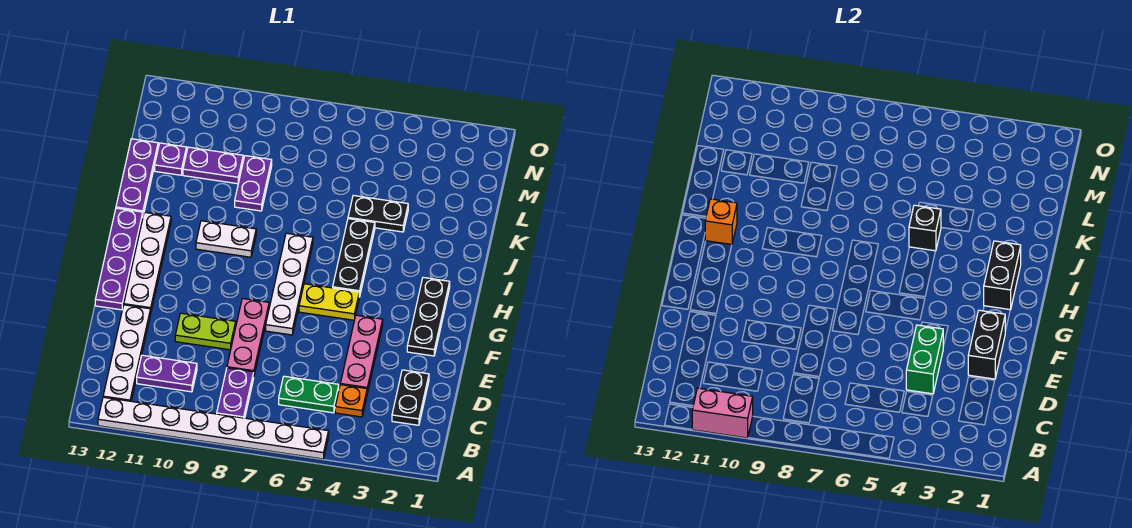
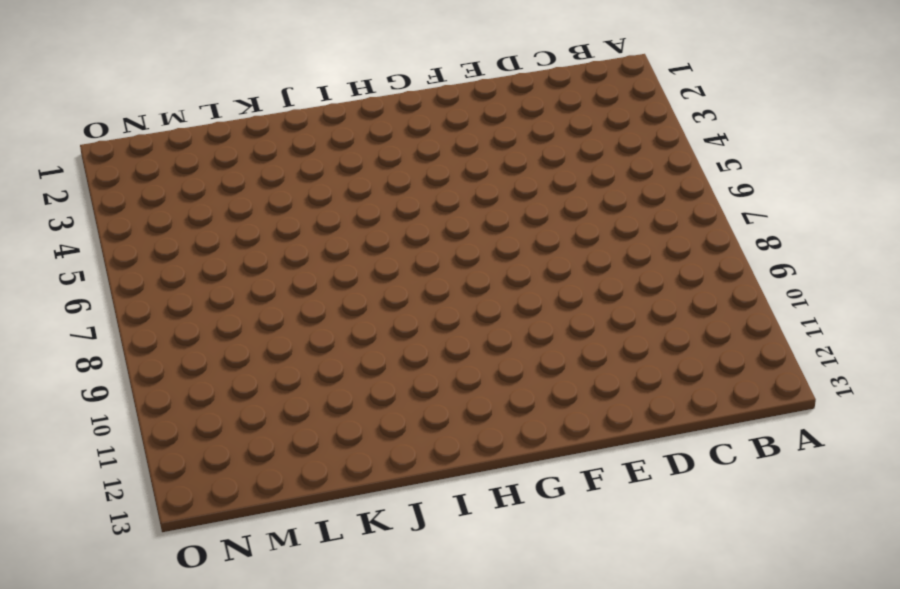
none -> white plate A5:A12 level 1
none -> purple plate B8:C8 level 1
none -> white plate B12:E12 level 1

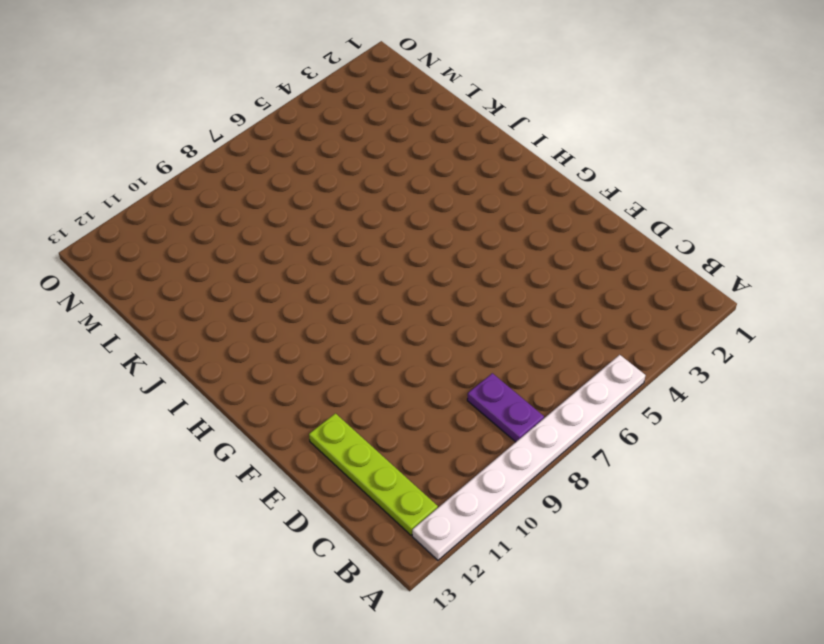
lime plate B12:E12 level 1 -> white plate B12:E12 level 1
none -> black plate C2:D2 level 1
none -> orange plate C4 level 1
none -> green plate C5:C6 level 1

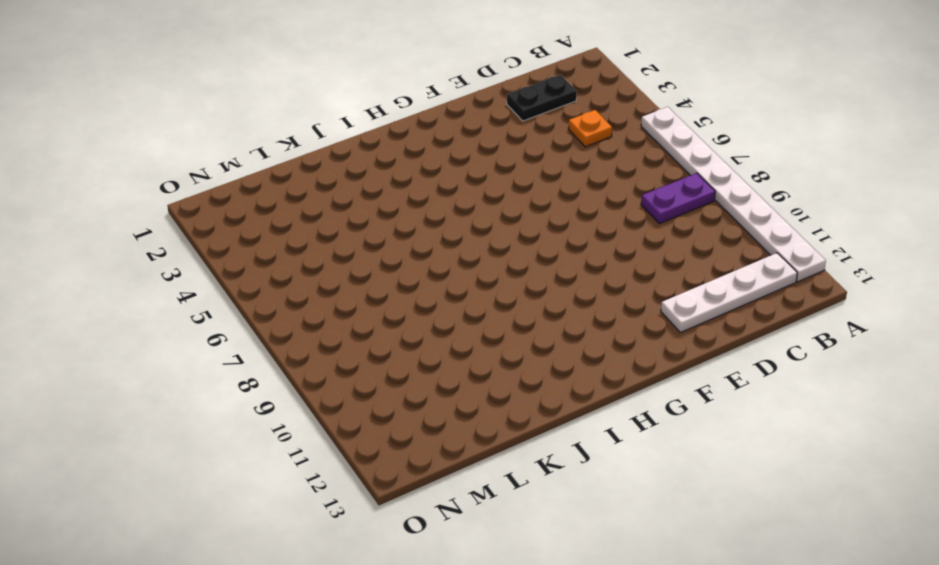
none -> green plate C5:C6 level 1
none -> purple plate C10:C11 level 1
none -> pink plate D4:F4 level 1

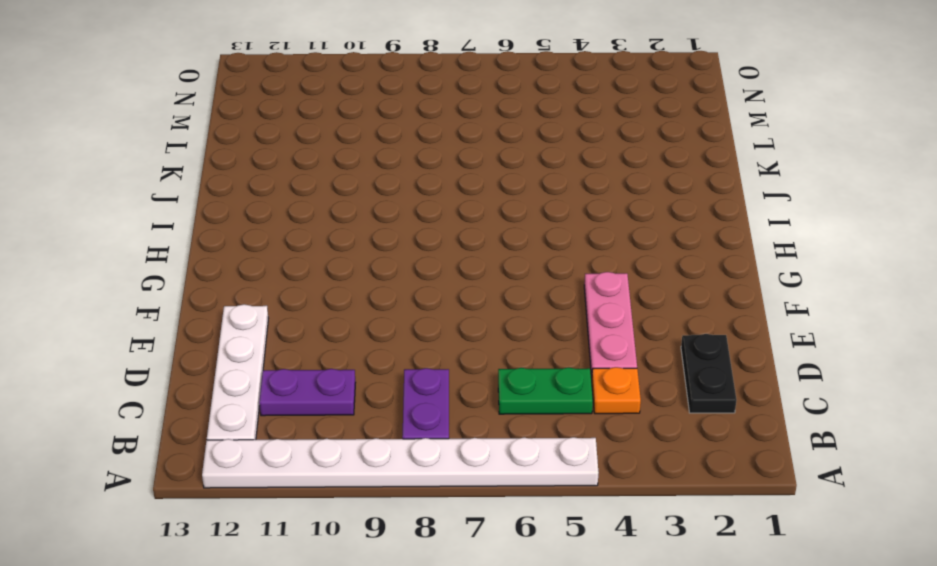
none -> pink plate D8:F8 level 1
none -> lime plate E9:E10 level 1
none -> black plate F2:H2 level 1

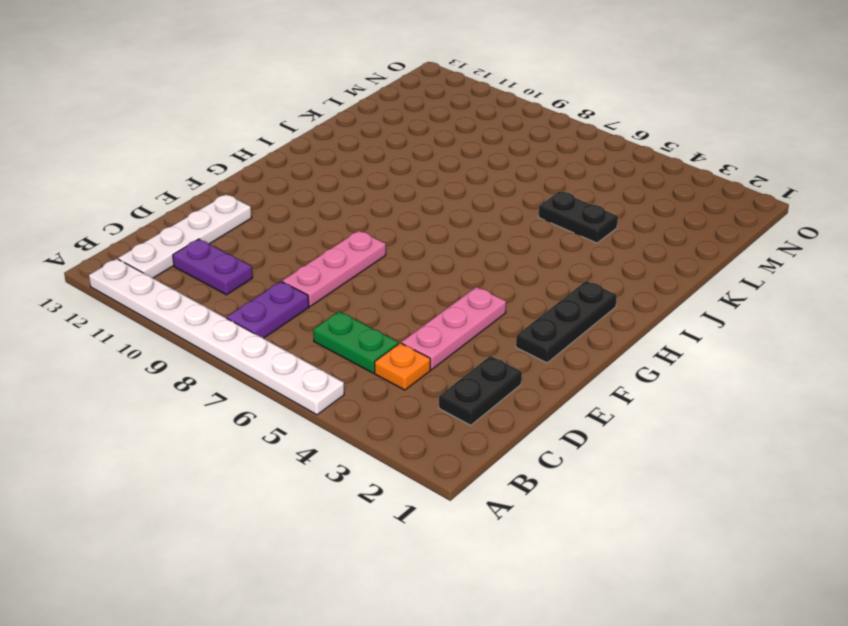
none -> lime plate E9:E10 level 1
none -> white plate F7:I7 level 1
none -> white plate F12:I12 level 1

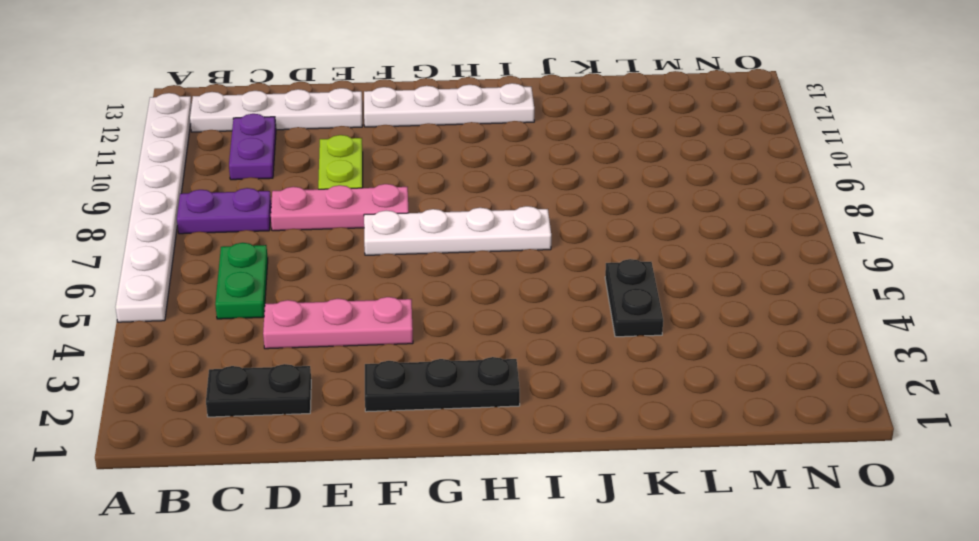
none -> orange plate C4 level 1
none -> purple plate F13:I13 level 1
none -> yellow plate G5:G6 level 1

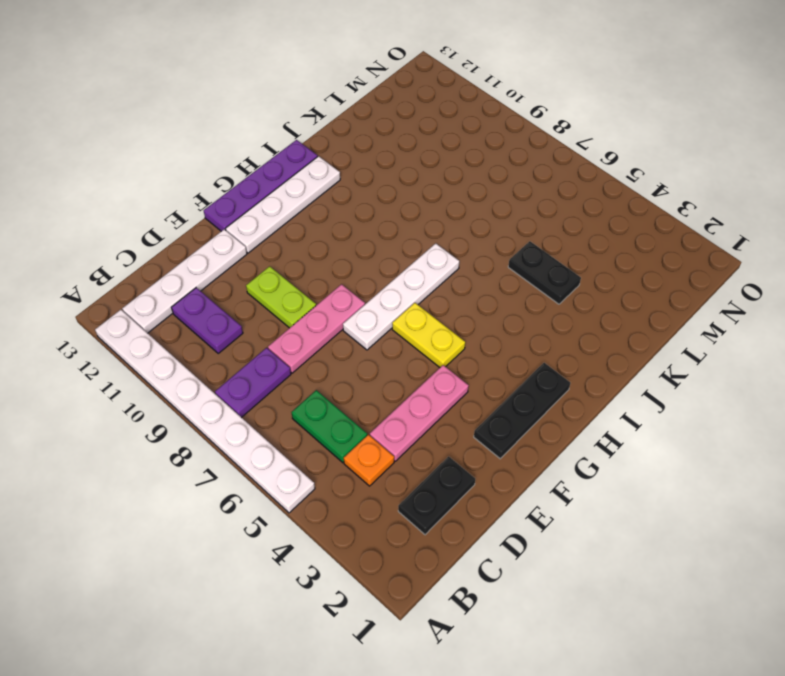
none -> black plate H5:J5 level 1
none -> white plate I9:I10 level 1
none -> purple plate J13:L13 level 1

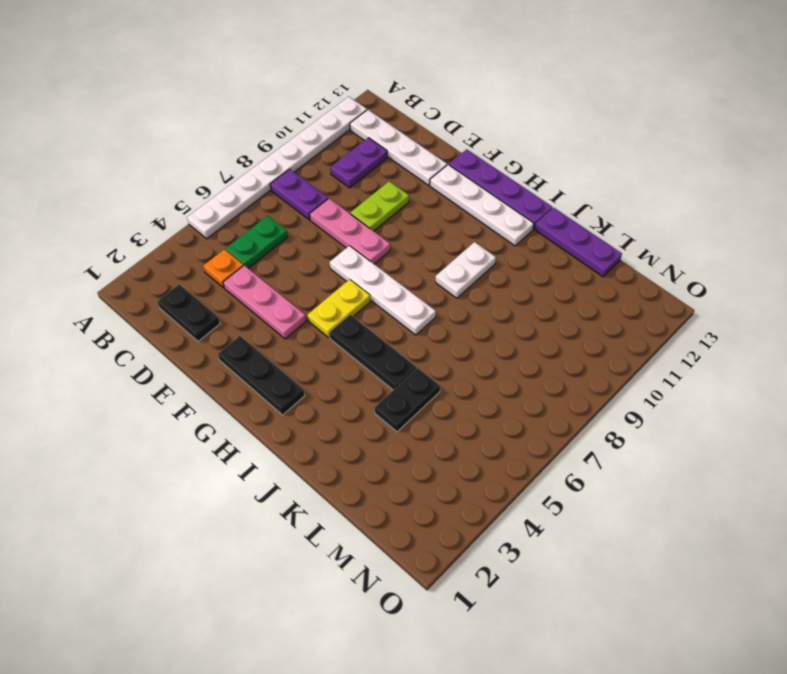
none -> purple plate K9:L9 level 1
none -> purple plate L10:L11 level 1
none -> purple plate L12 level 1

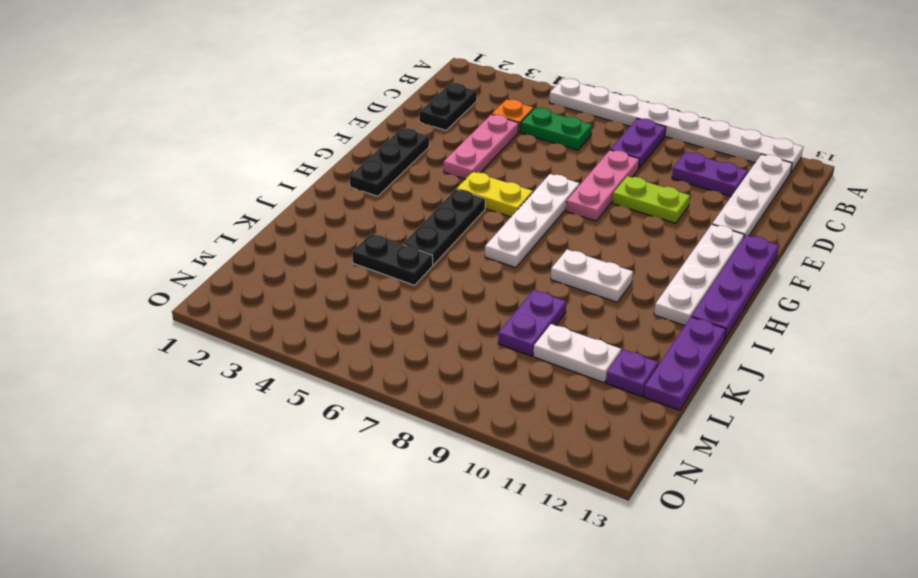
white plate L10:L11 level 1 -> purple plate L10:L11 level 1
none -> pink brick A10:A11 level 2
none -> green brick D4:E4 level 2
none -> black brick E2:F2 level 2

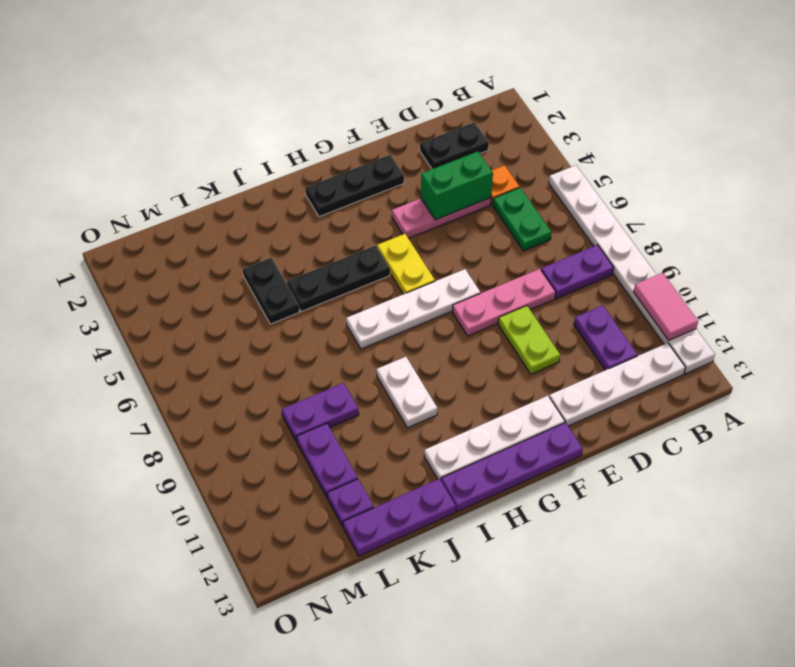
pink tile A10:A11 level 2 -> pink brick A10:A11 level 2
none -> black brick E2:F2 level 2
none -> black brick H2:I2 level 2
none -> orange brick I12 level 2

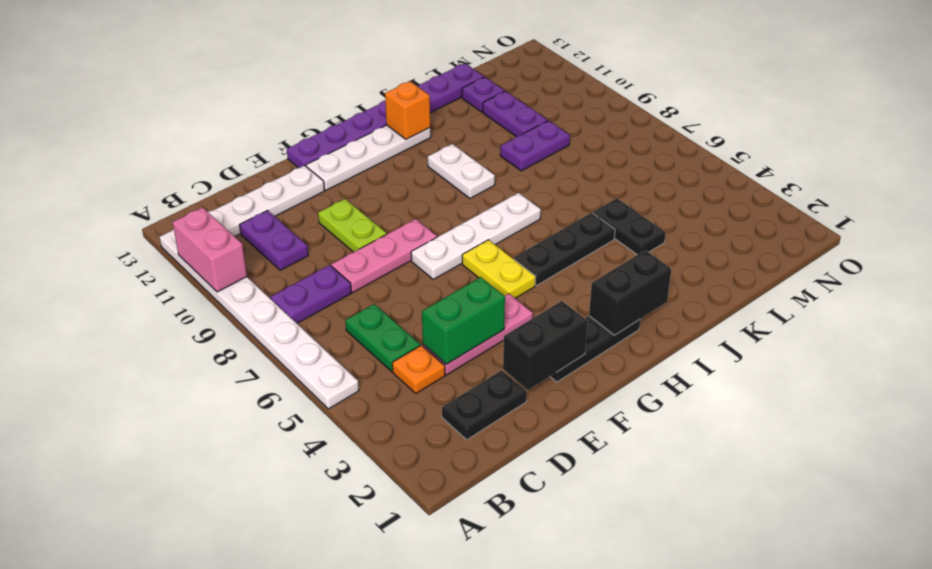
none -> black brick J5 level 2

